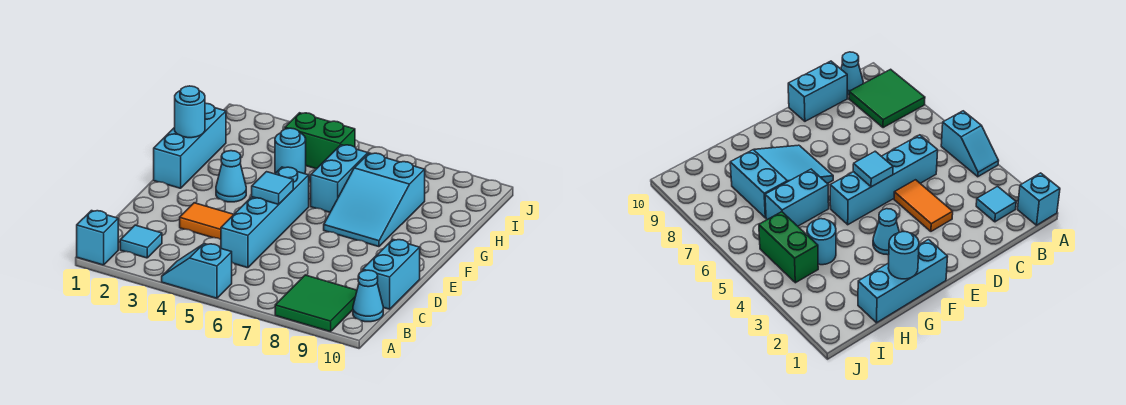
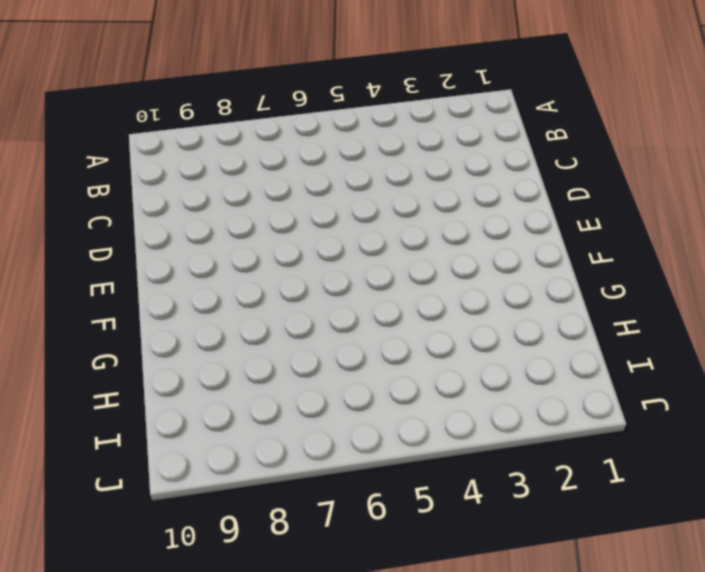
none -> cyan brick A1 level 1
none -> cyan slope A4:A5 level 1 top 5
none -> green tile A8:B9 level 1

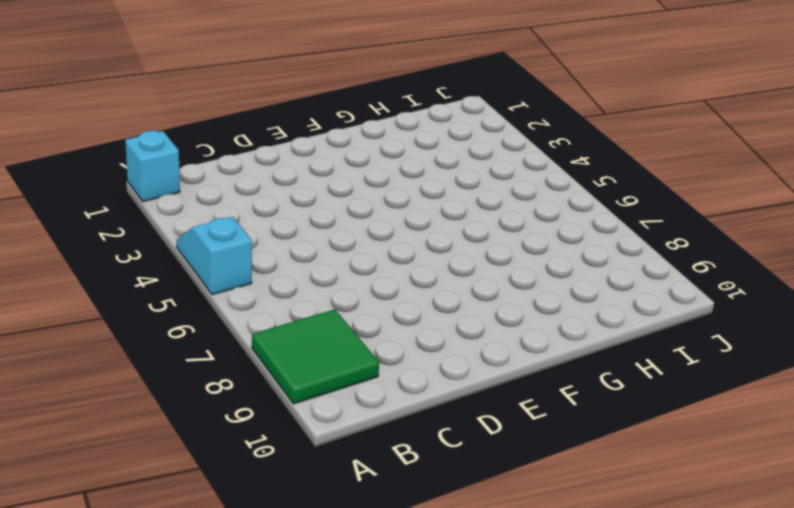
none -> cyan tile B2 level 1
none -> cyan cone B10 level 1
none -> cyan brick C5:F5 level 1

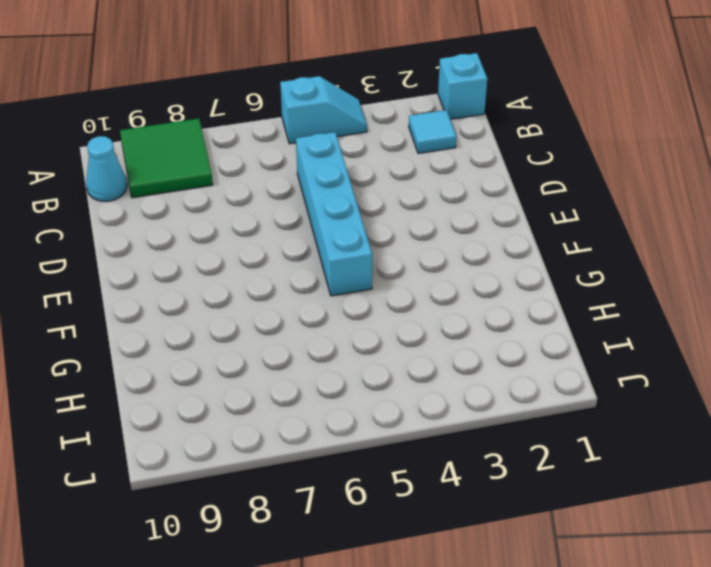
none -> cyan brick C10:D10 level 1
none -> orange tile D3:D4 level 1
none -> cyan brick F1:H1 level 1

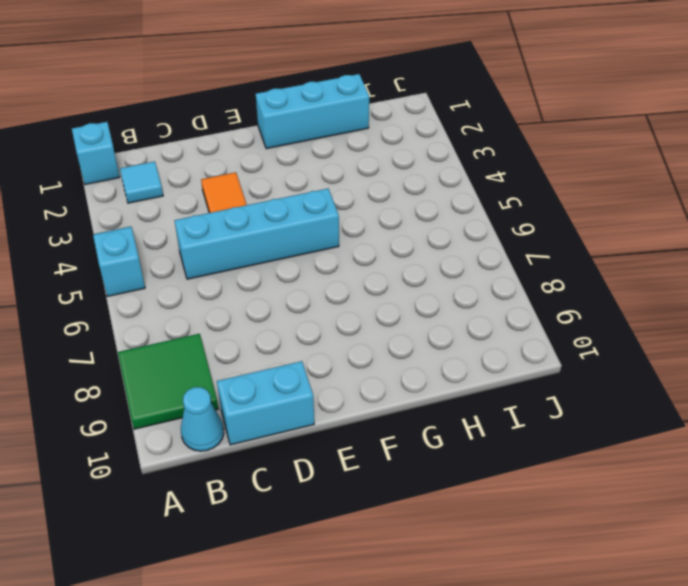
none -> cyan cone F3 level 1
none -> cyan slope F7:H8 level 1 top H
none -> cyan brick G6:H6 level 1

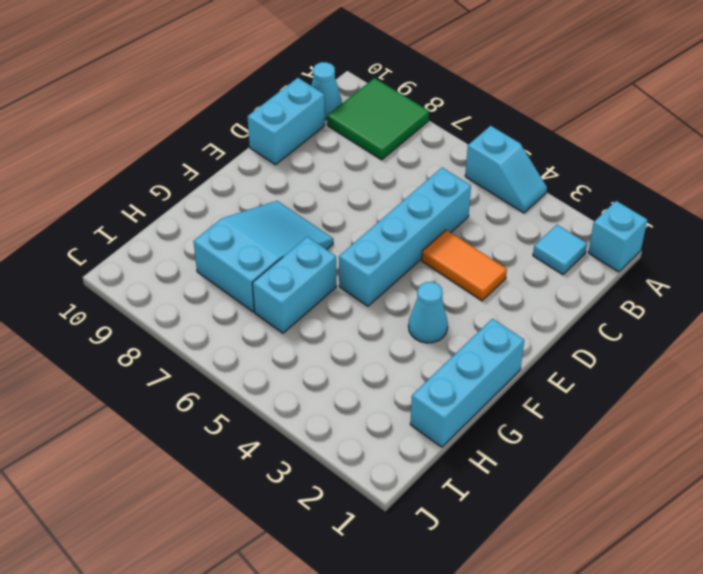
none -> cyan round brick H4 level 1
none -> green brick I4:I5 level 1
none -> cyan tile E5 level 2

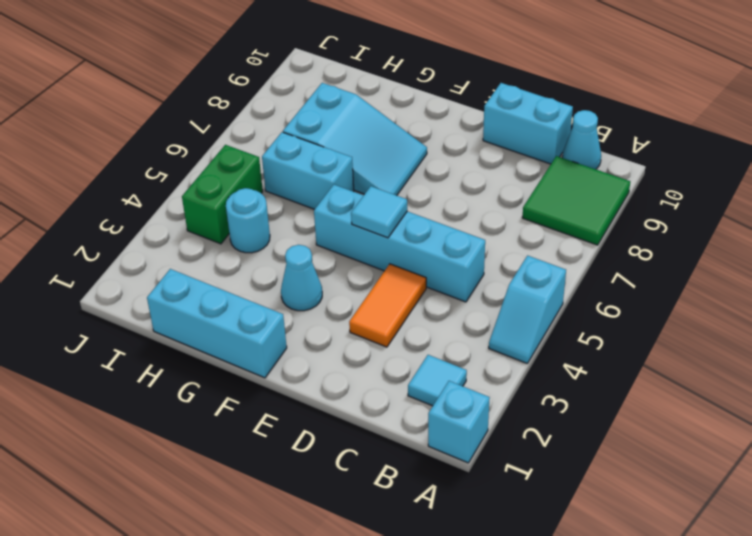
none -> cyan round brick G1 level 2

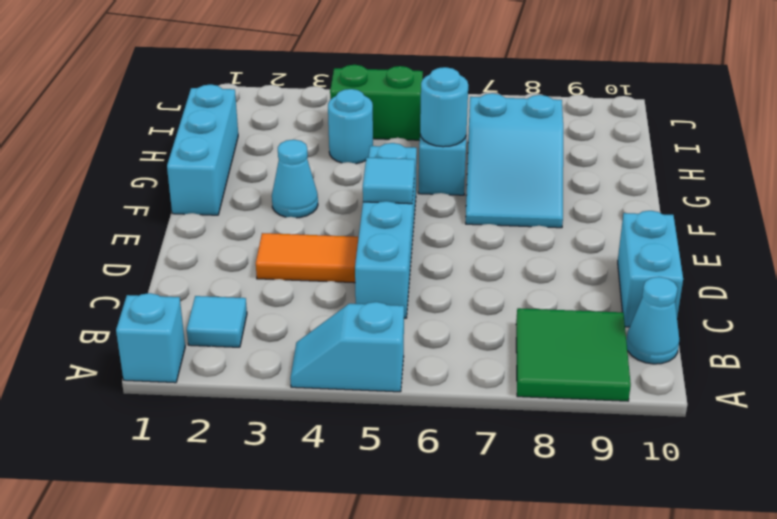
cyan round brick G6 level 2 -> cyan round brick G1 level 2

